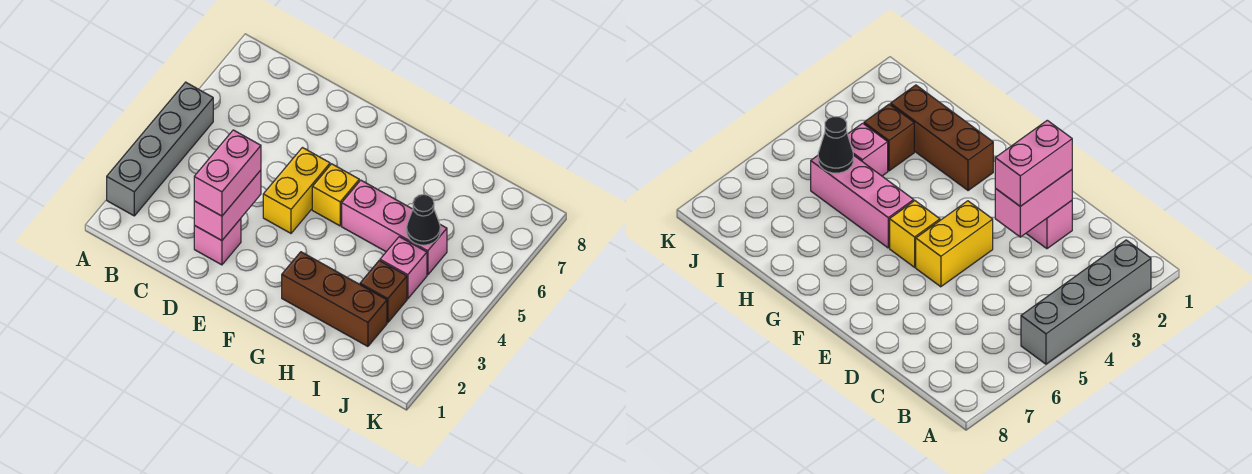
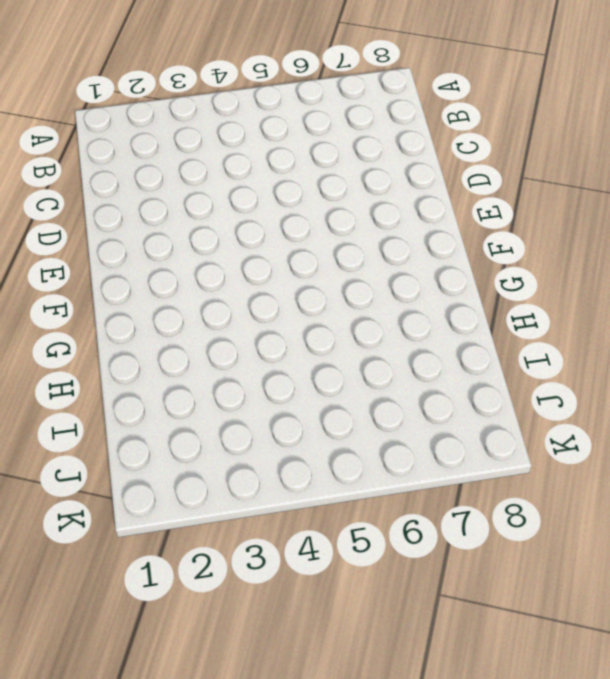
none -> grey brick A2:A5 level 1
none -> pink brick D2 level 1

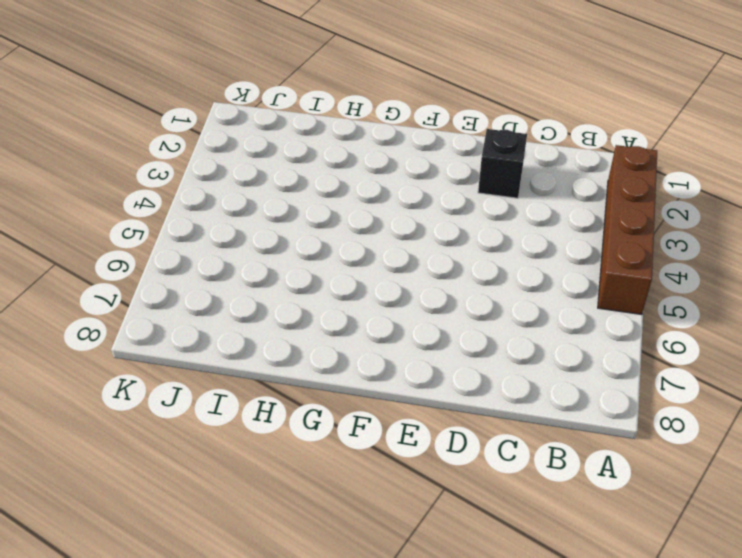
brown brick A2:A5 level 1 -> grey brick A2:A5 level 1
black brick D2 level 1 -> pink brick D2 level 1
none -> yellow brick E4:E5 level 1
none -> yellow brick F5 level 1

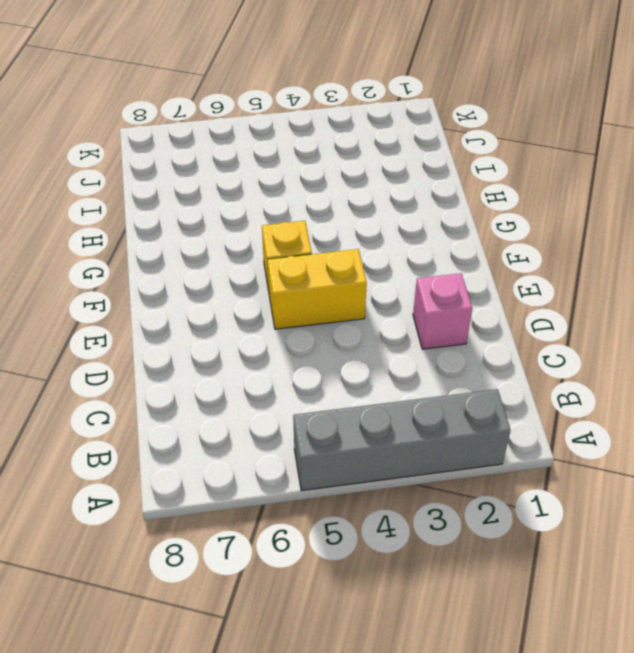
none -> brown brick G2:I2 level 1
none -> pink brick G5:I5 level 1

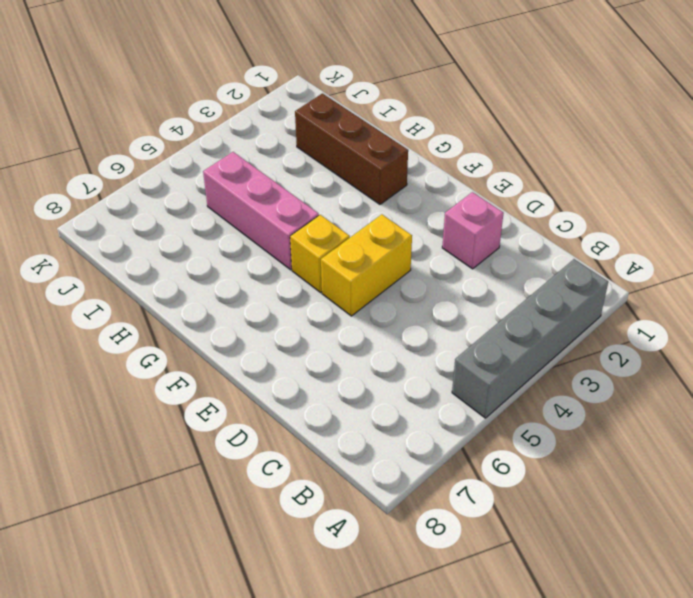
none -> brown brick I3 level 1
none -> pink brick I4 level 1

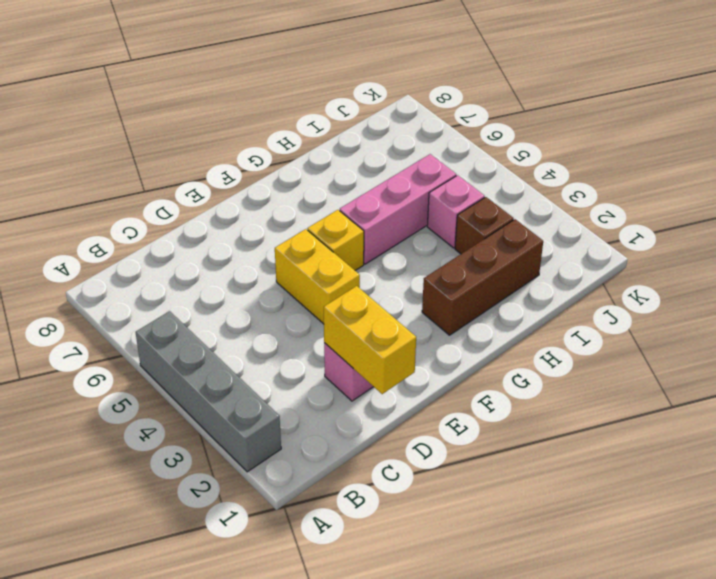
yellow brick D1:D2 level 2 -> pink brick D2:D3 level 2
none -> black cone I5 level 2
none -> pink brick D2:D3 level 3

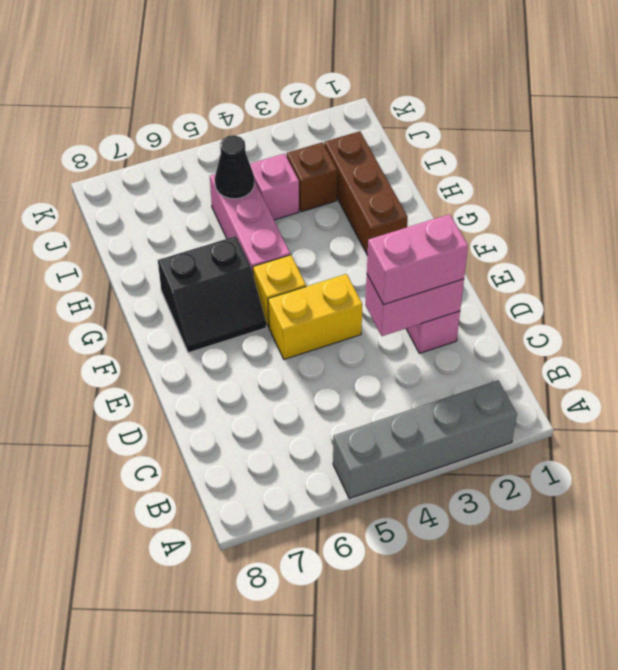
black slope F6:G7 level 1 top G -> none

